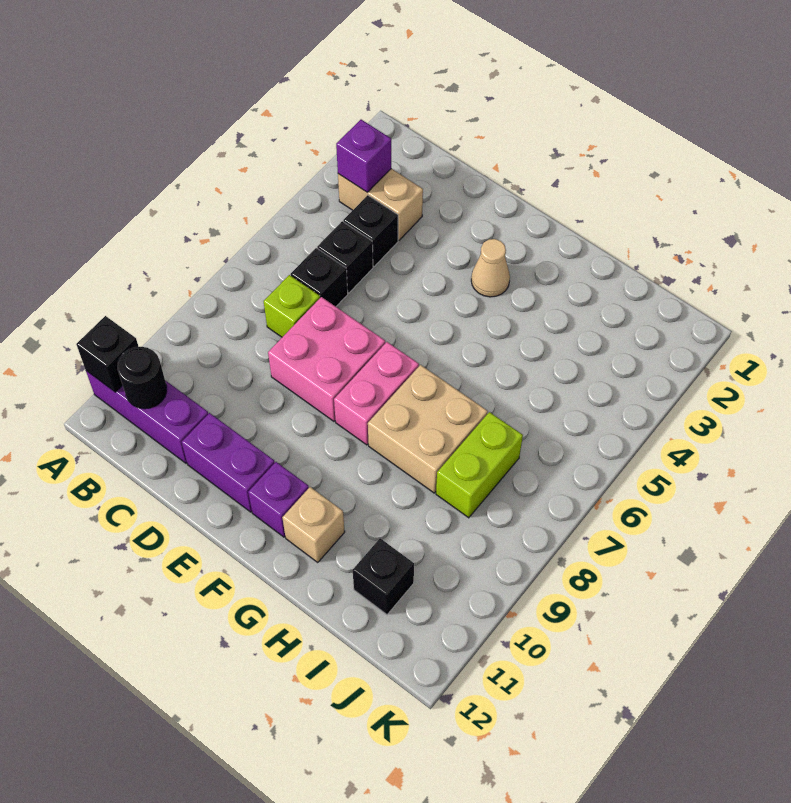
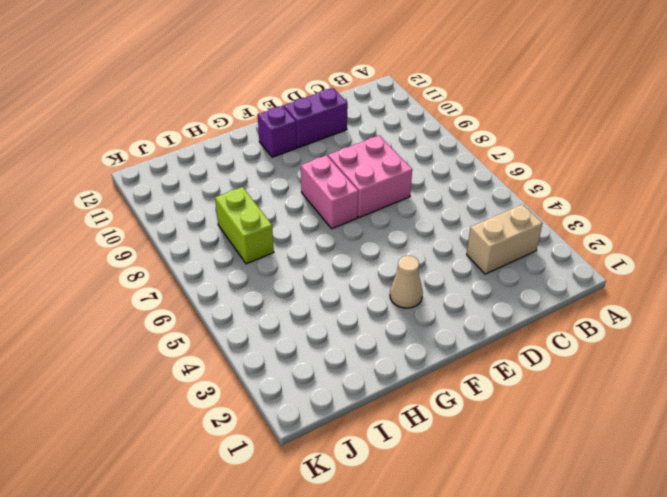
none -> purple brick A11:C11 level 1
none -> black brick C4 level 1
none -> black brick C5 level 1

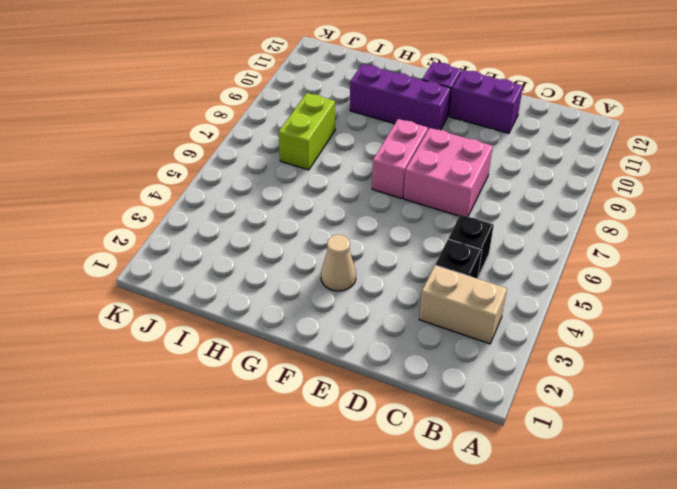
purple brick F10:H10 level 1 -> purple brick A11:C11 level 1
none -> black brick C6 level 1
none -> lime brick C7 level 1
none -> tan brick G7:H8 level 1

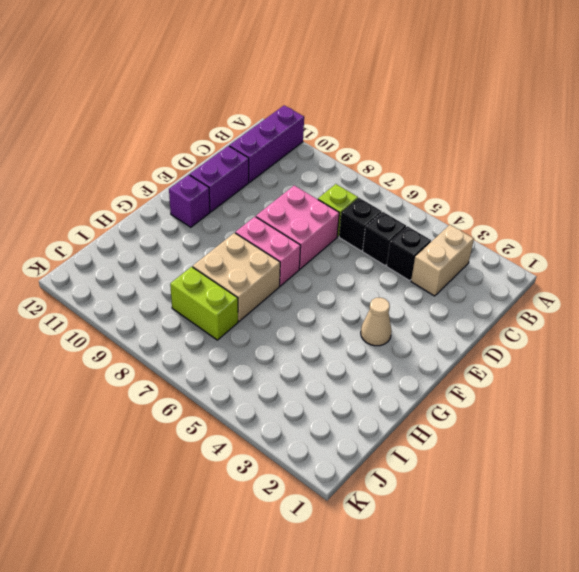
none -> tan brick G11 level 1
none -> black brick I11 level 1
none -> black brick A11 level 2

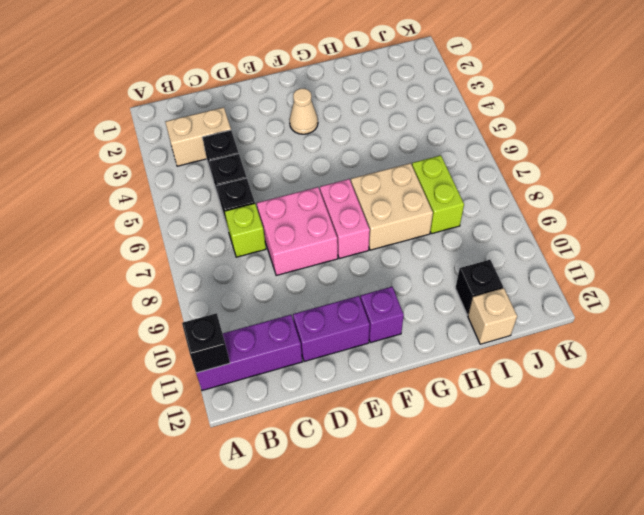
tan brick I12 level 1 -> tan brick G11 level 1
none -> purple brick B3 level 2
none -> black round brick B11 level 2

